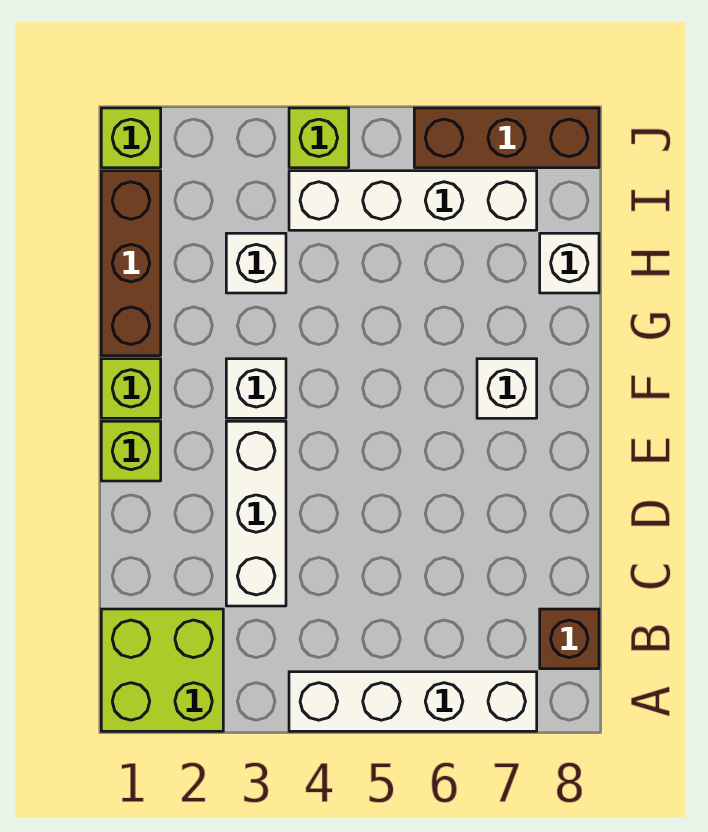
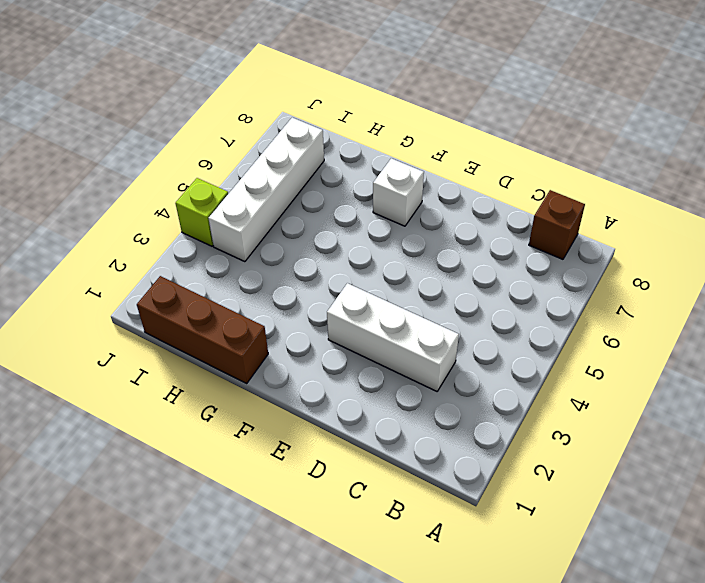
none -> lime brick A1:B2 level 1
none -> white brick A4:A7 level 1
none -> lime brick E1 level 1

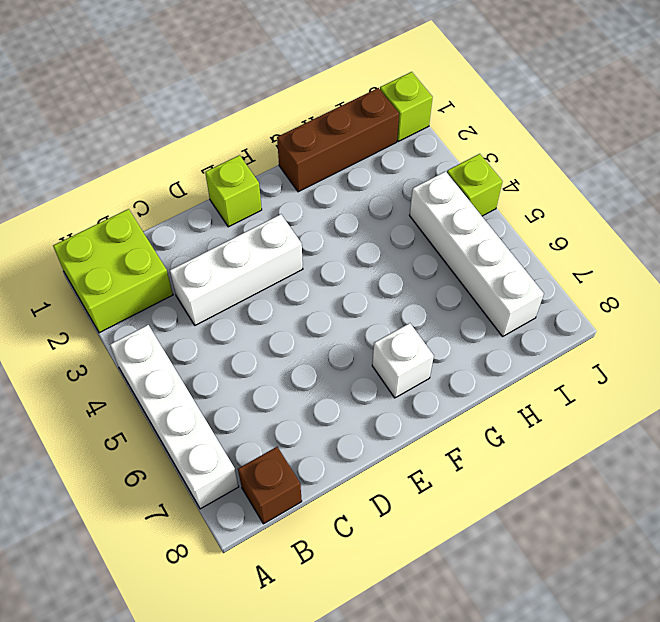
none -> lime brick F1 level 1
none -> white brick F3 level 1
none -> white brick H3 level 1

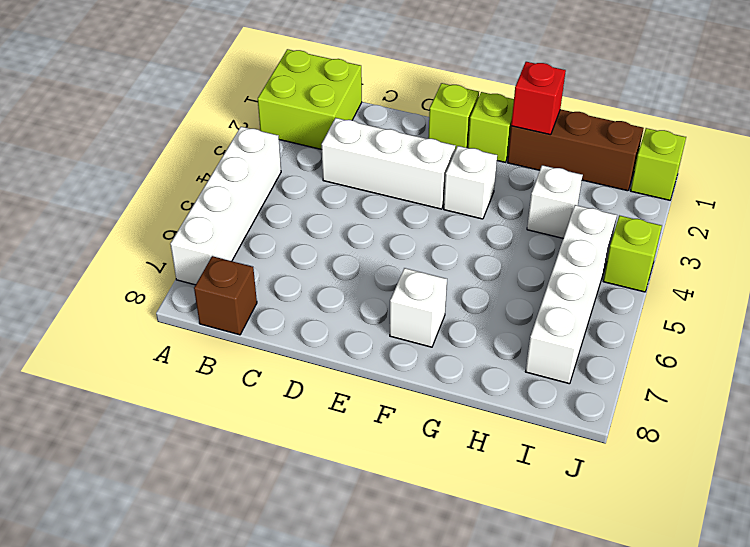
red brick G1 level 2 -> none
none -> white brick H8 level 1
none -> brown brick J6:J8 level 1

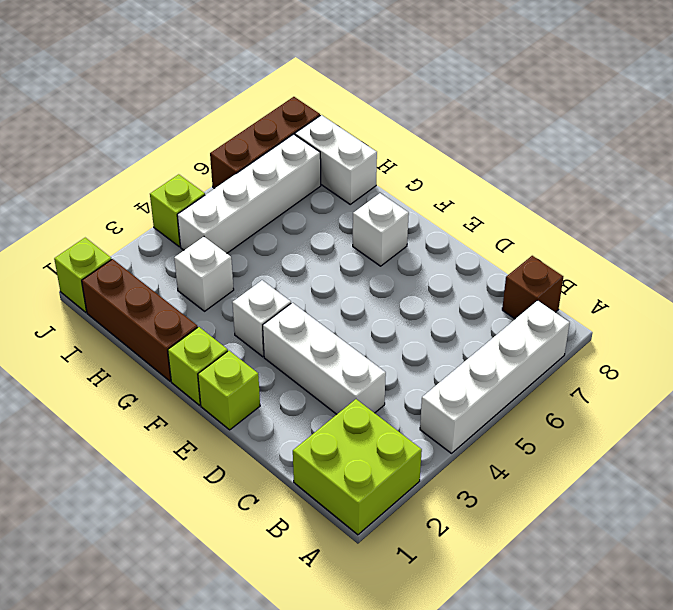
white brick H8:I8 level 1 -> white brick H8 level 1

